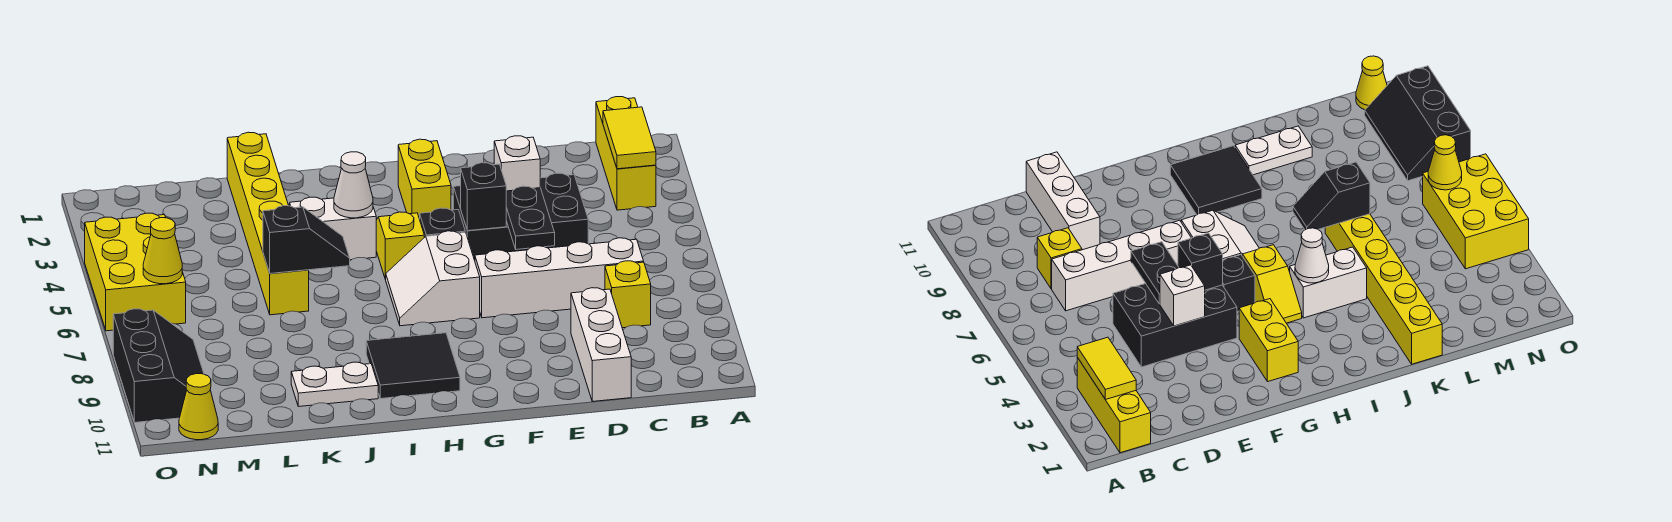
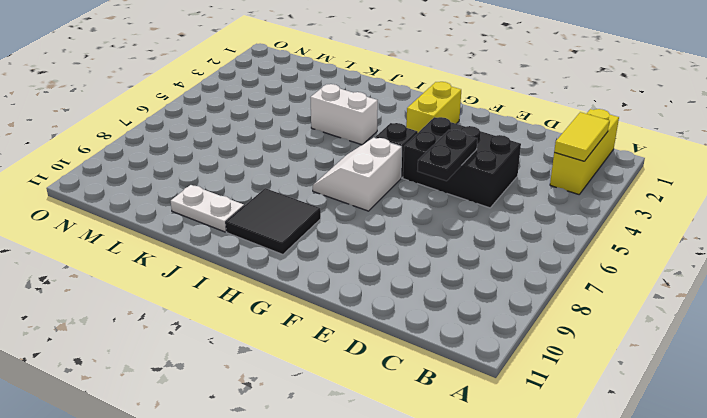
none -> white brick C7:F7 level 1
none -> yellow brick C8 level 1
none -> white brick D9:D11 level 1

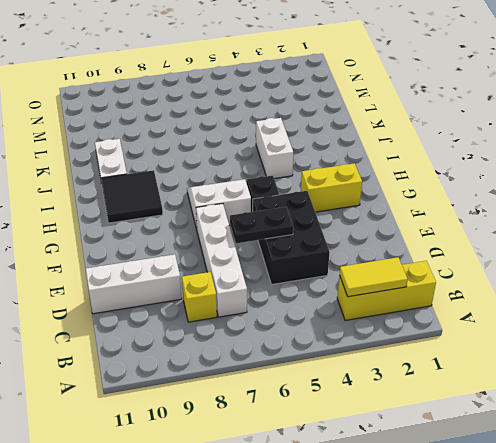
none -> yellow slope H4:H5 level 1 top 5
none -> yellow brick K1:K6 level 1
none -> yellow brick N4:O6 level 1

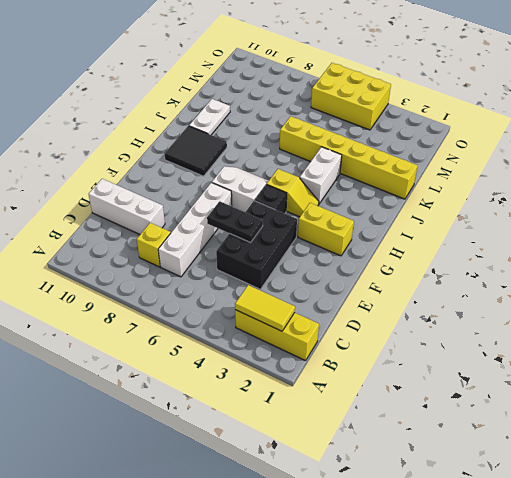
none -> black slope N8:O10 level 1 top O
none -> yellow cone N11 level 1
none -> white brick E4 level 2

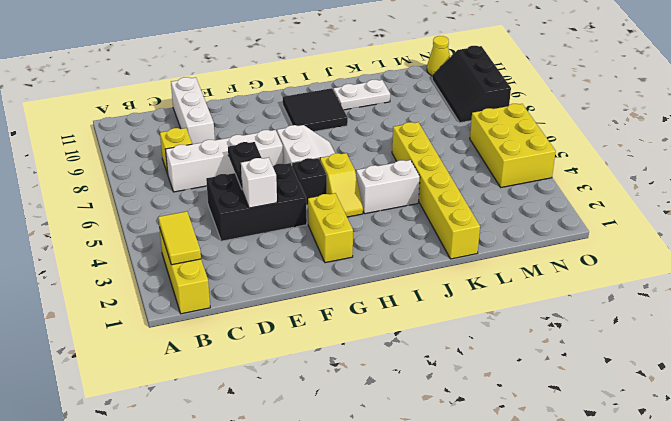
none -> black brick F5 level 2
none -> white cone I4 level 2
none -> black slope J6:K6 level 2 top K

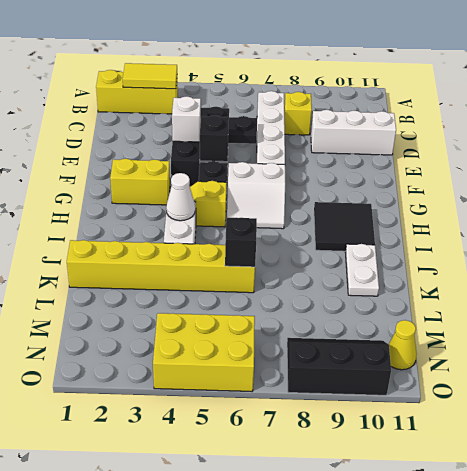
none -> yellow cone N6 level 2

